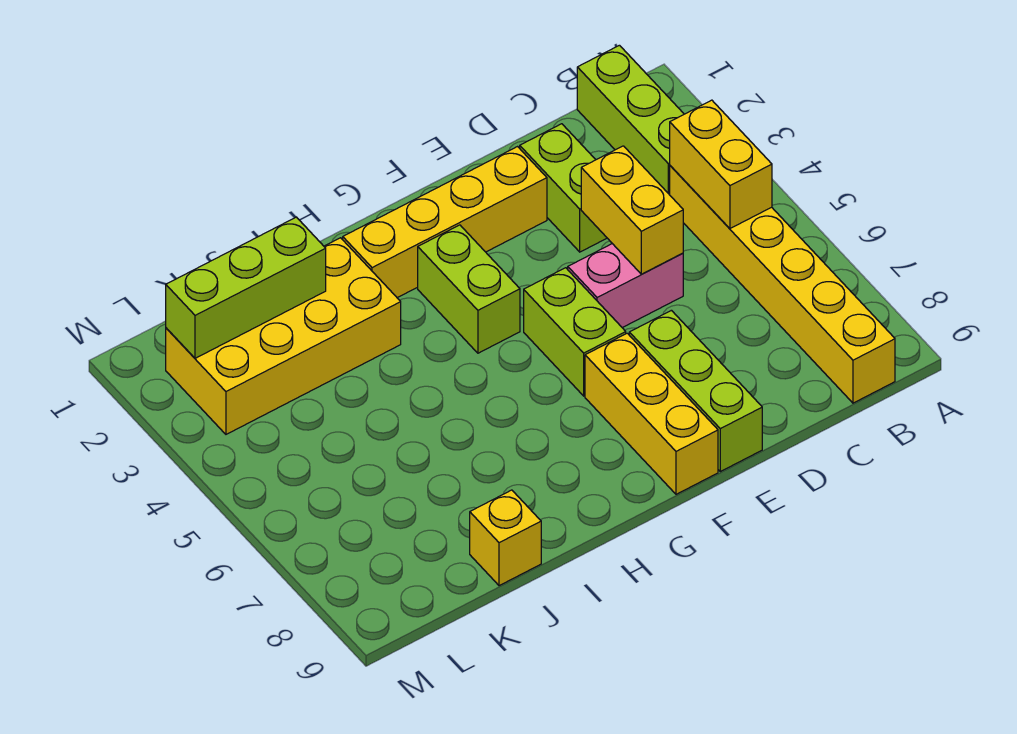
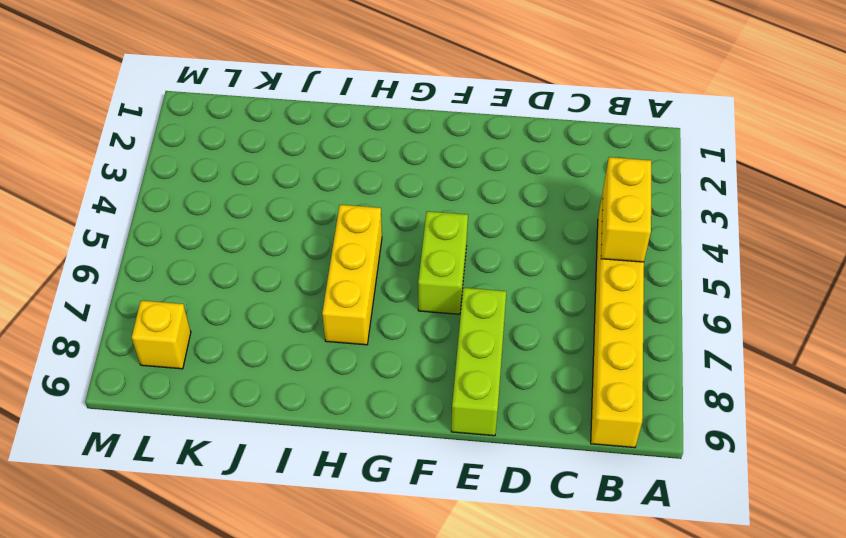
yellow brick H5:H7 level 1 -> yellow brick F7:F9 level 1
yellow brick L8 level 1 -> yellow brick J9 level 1
none -> lime brick B1:B3 level 1
none -> lime brick D2:D3 level 1
none -> pink brick D5:E5 level 1

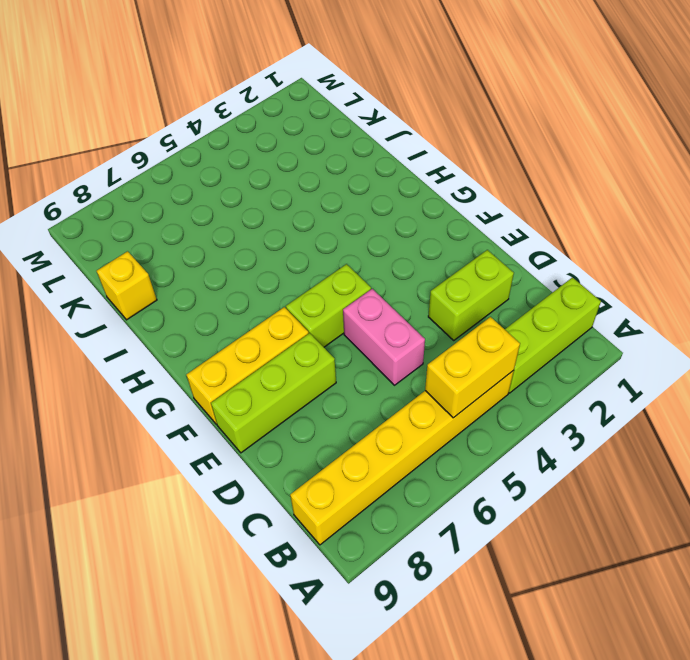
none -> yellow brick E2:H2 level 1
none -> lime brick G3:G4 level 1
none -> yellow brick I2:L3 level 1

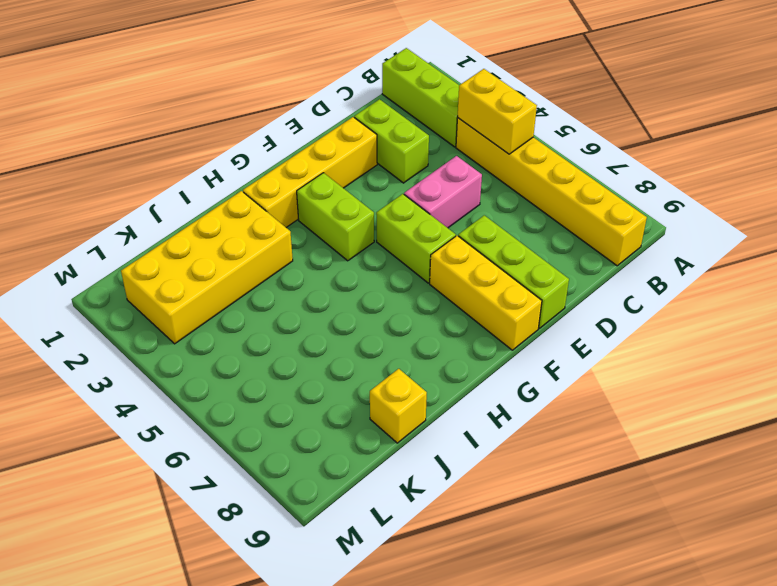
none -> yellow brick D4:D5 level 2
none -> lime brick J2:L2 level 2

